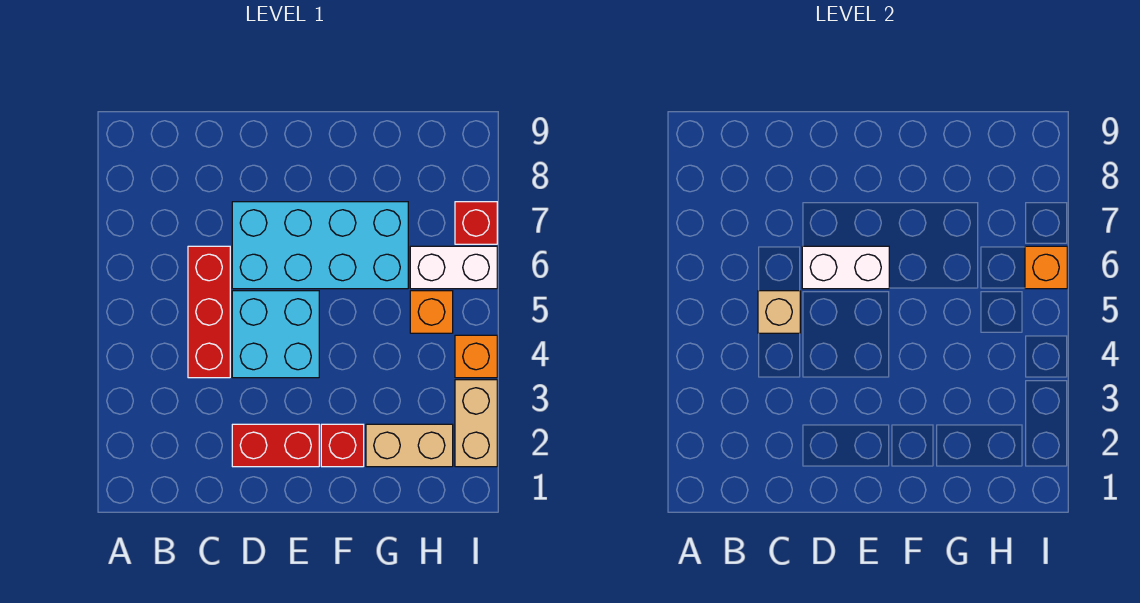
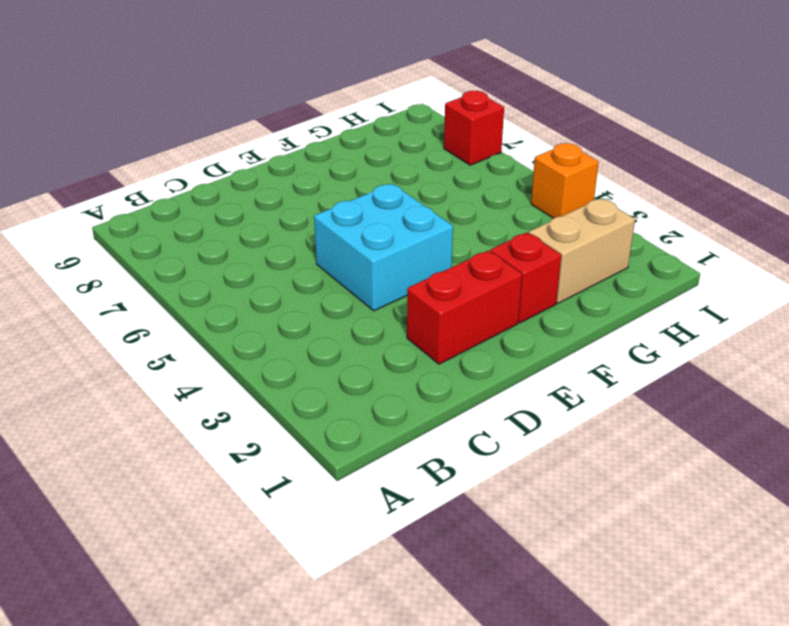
none -> red brick C4:C6 level 1
none -> cyan brick D6:G7 level 1
none -> orange brick H5 level 1

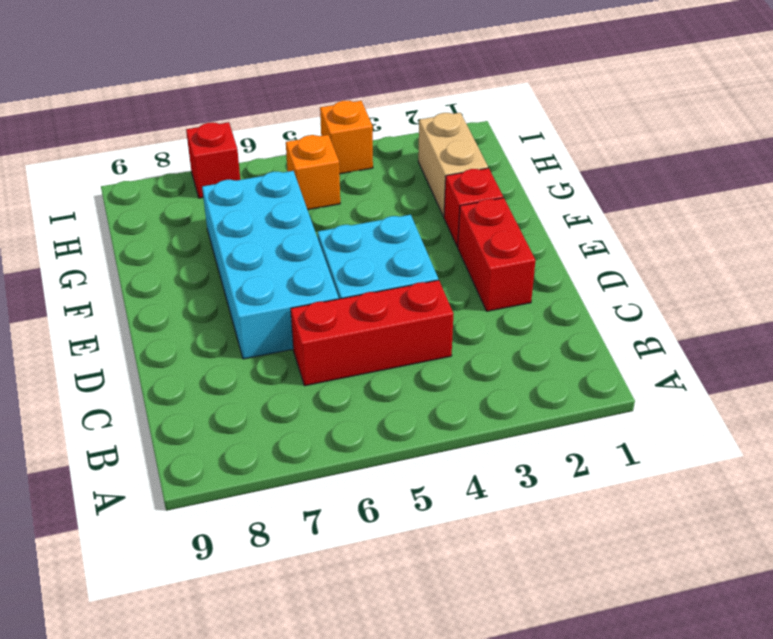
none -> white brick H6:I6 level 1
none -> tan brick I2:I3 level 1
none -> tan brick C5 level 2

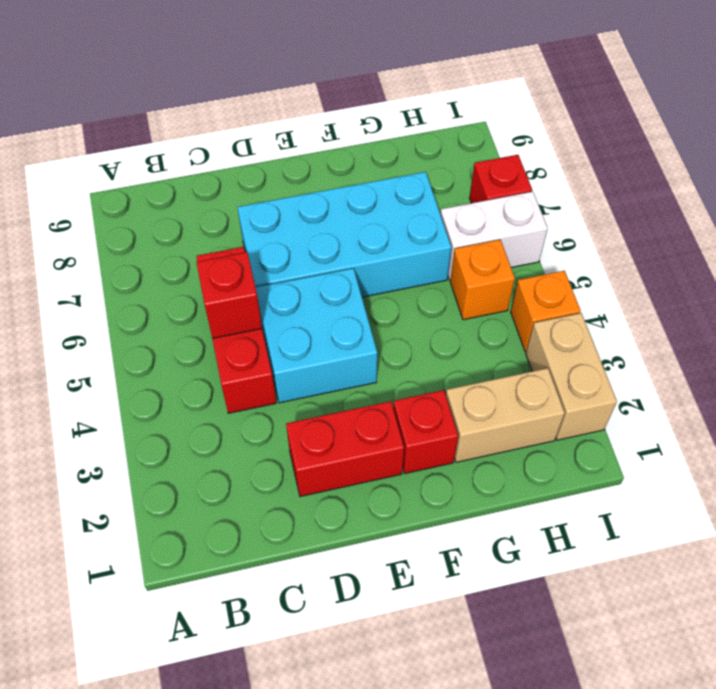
red brick C5 level 2 -> tan brick C5 level 2
none -> white brick D6:E6 level 2
none -> orange brick I6 level 2

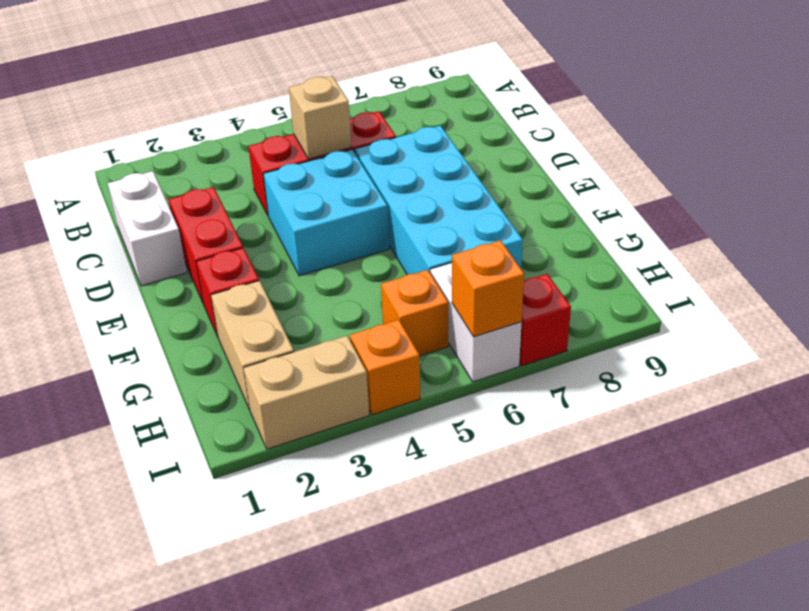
white brick C1:D1 level 1 -> white brick D6:E6 level 2

